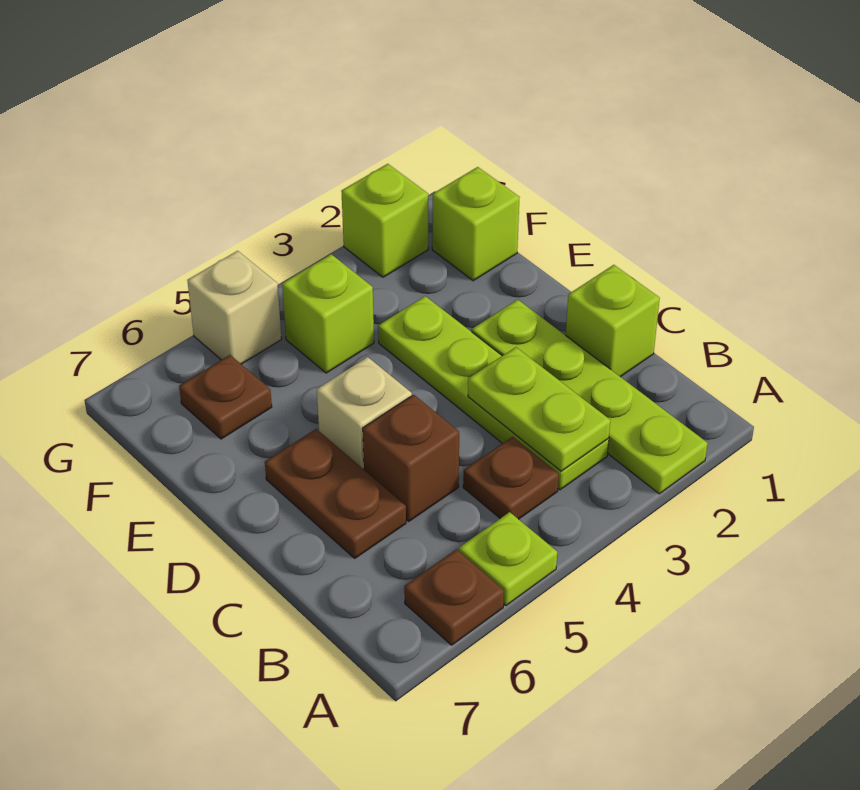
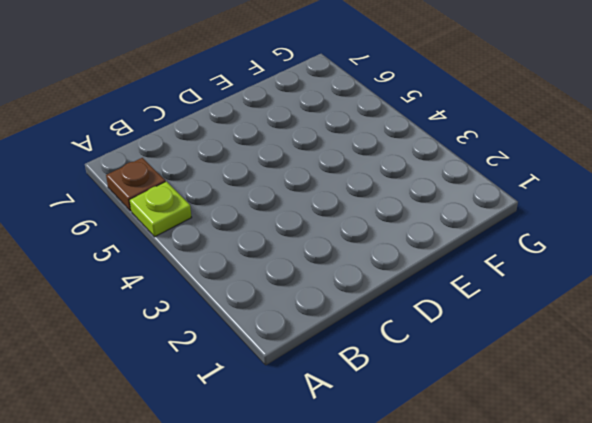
none -> lime plate A2:D2 level 1
none -> lime plate B3:E3 level 1
none -> brown plate B4 level 1

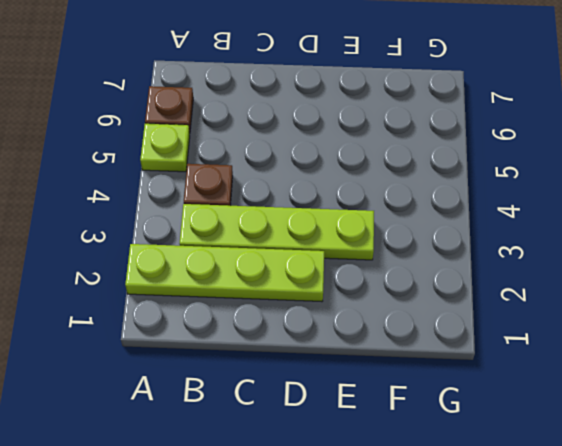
none -> lime brick C1 level 1
none -> brown brick C5 level 1
none -> brown plate C6:D6 level 1

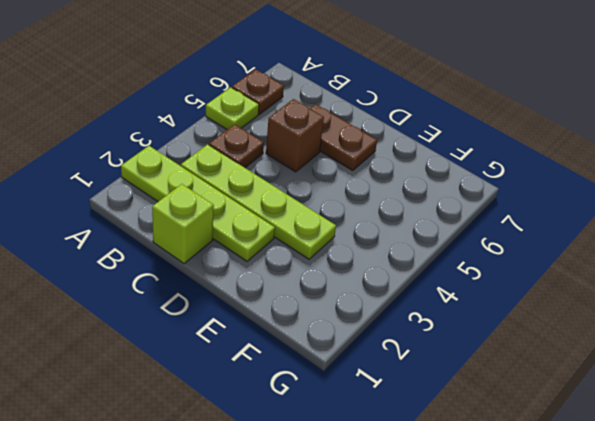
none -> tan brick D5 level 1
none -> lime brick F1 level 1
none -> lime brick F4 level 1

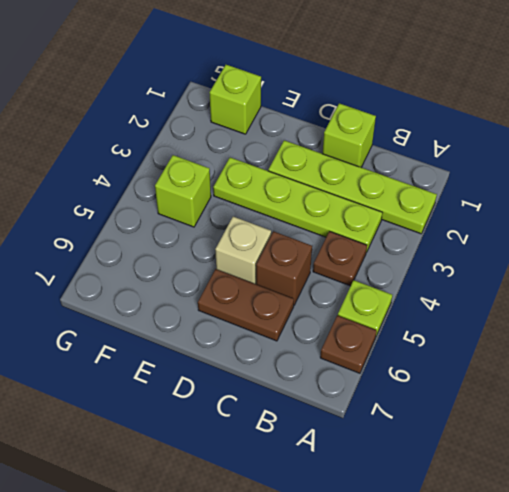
none -> brown plate F6 level 1
none -> lime brick G2 level 1
none -> tan brick G5 level 1

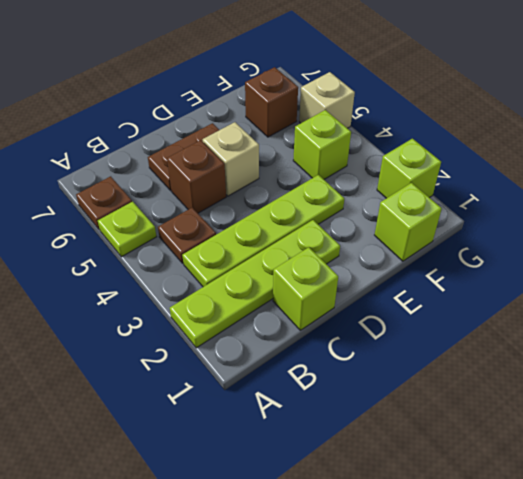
brown brick F6 level 1 -> brown plate F6 level 1
none -> lime plate B3:C3 level 2

